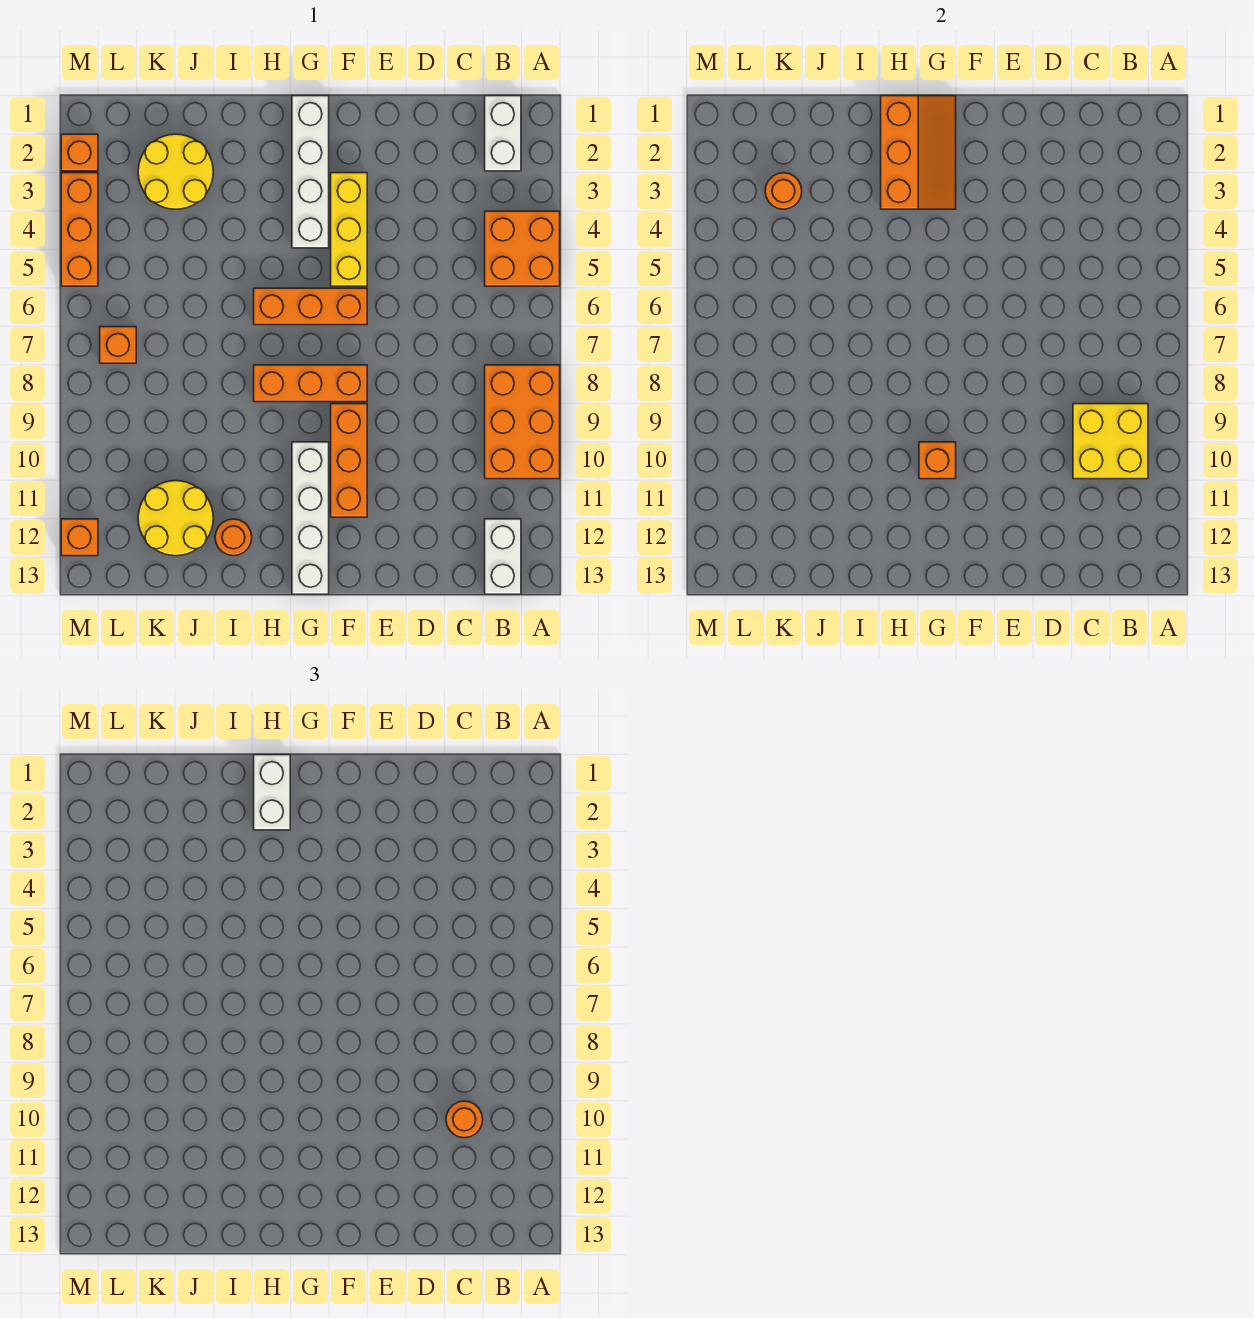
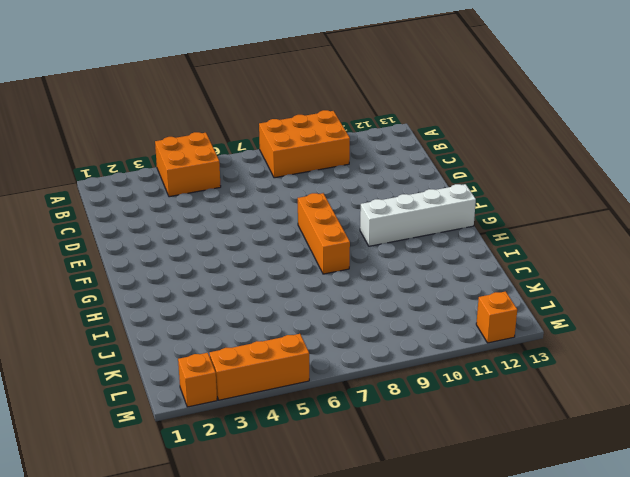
none -> white brick B1:B2 level 1
none -> white brick B12:B13 level 1
none -> yellow brick F3:F5 level 1

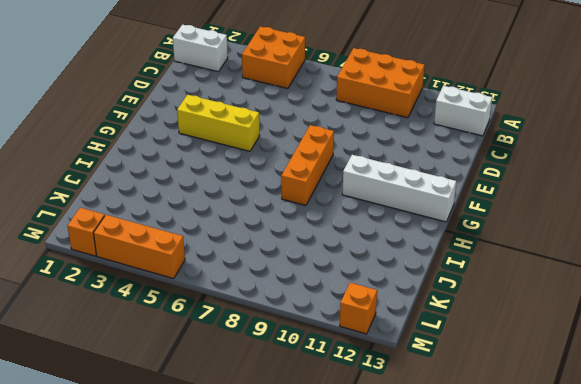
none -> orange brick F6:H6 level 1
none -> orange brick F9:F11 level 1
none -> white brick G1:G4 level 1

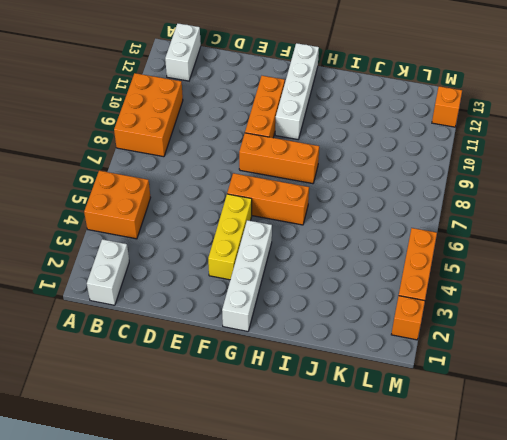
none -> orange round brick I12 level 1
none -> yellow round brick J2:K3 level 1
none -> yellow round brick J11:K12 level 1

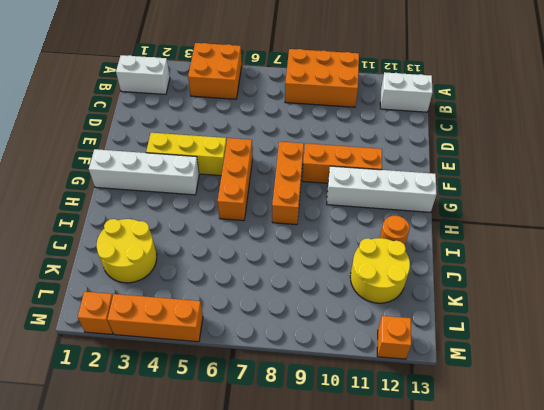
none -> orange brick L7 level 1
none -> yellow brick B9:C10 level 2
none -> orange slope G1:H3 level 2 top H

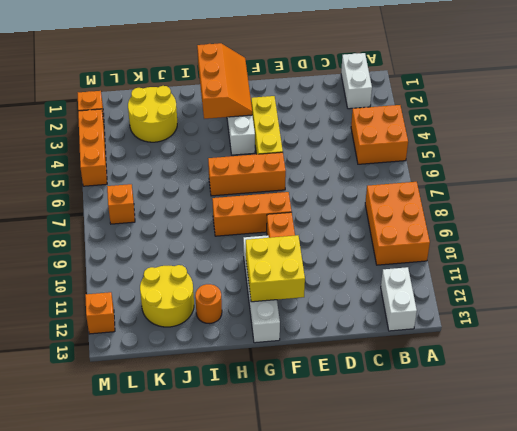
yellow brick F11:G12 level 2 -> yellow brick B9:C10 level 2
none -> orange brick G10 level 2
none -> orange round brick K3 level 2
none -> orange round brick C10 level 3

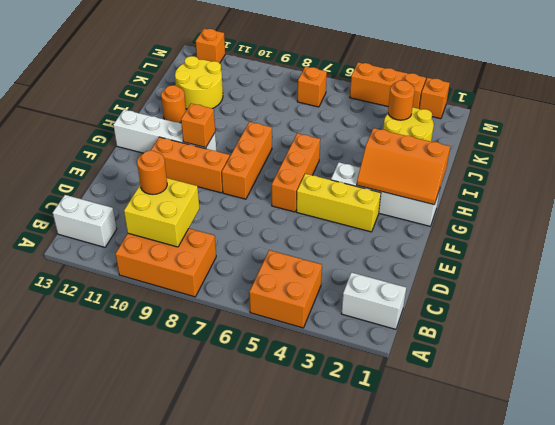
none -> white brick H1:H2 level 3

